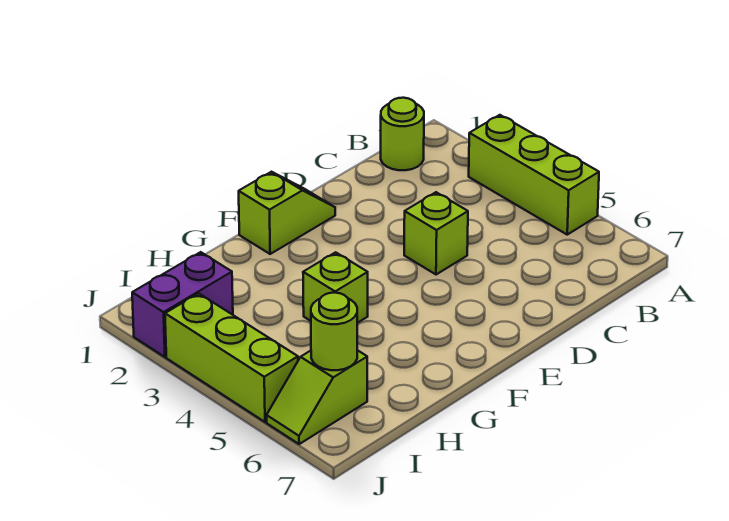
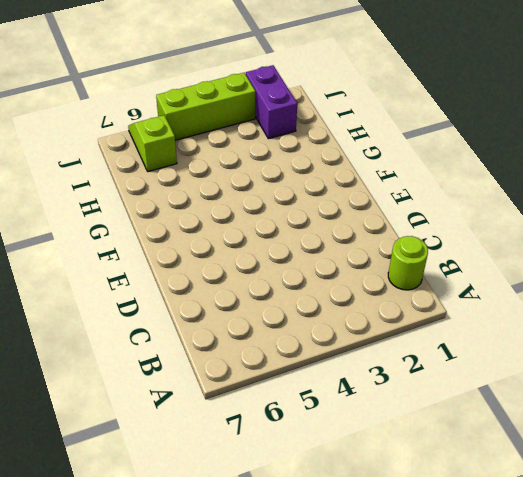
none -> lime brick A3:A5 level 1
none -> lime brick D4 level 1

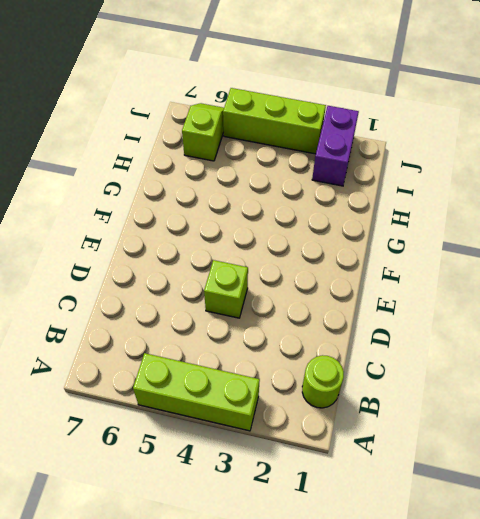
none -> lime slope E1:F1 level 1 top F
none -> lime brick G4 level 1

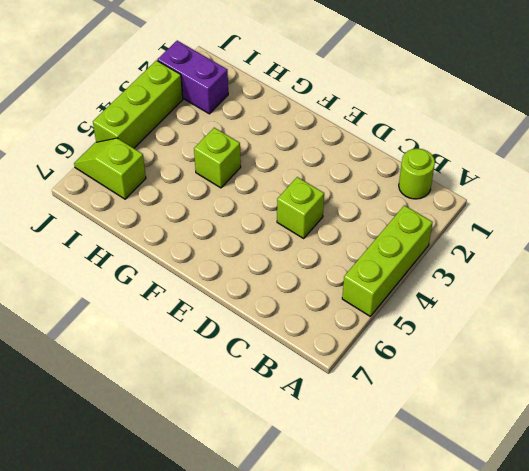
none -> lime slope E1:F1 level 1 top F
none -> lime round brick I6 level 2

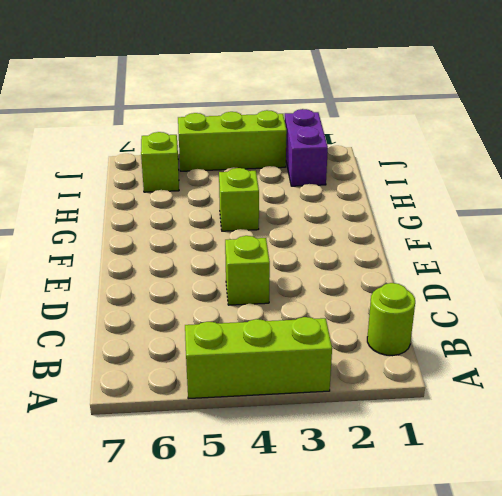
none -> lime slope E1:F1 level 1 top F
none -> lime round brick I6 level 2

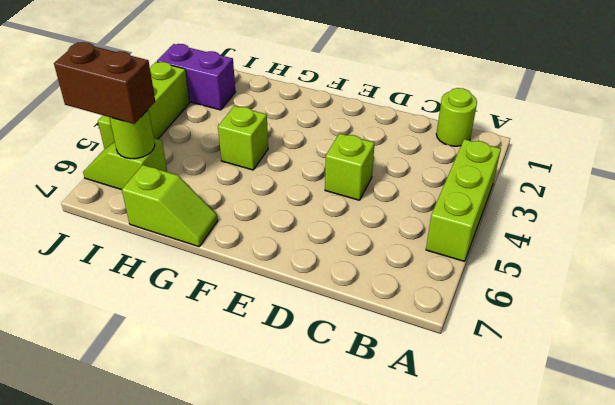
lime slope G7:H7 level 1 top H -> lime slope E1:F1 level 1 top F
brown brick I6:J6 level 3 -> none

